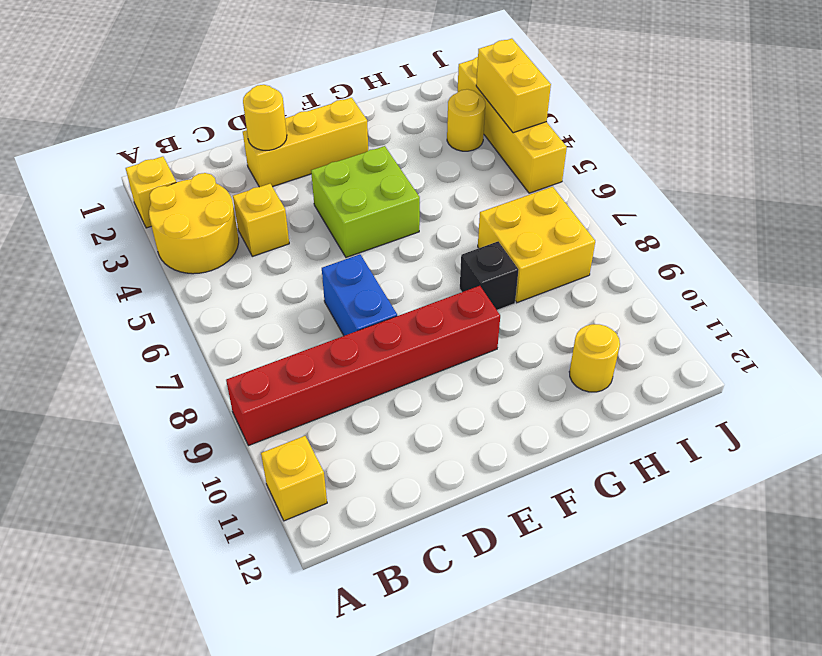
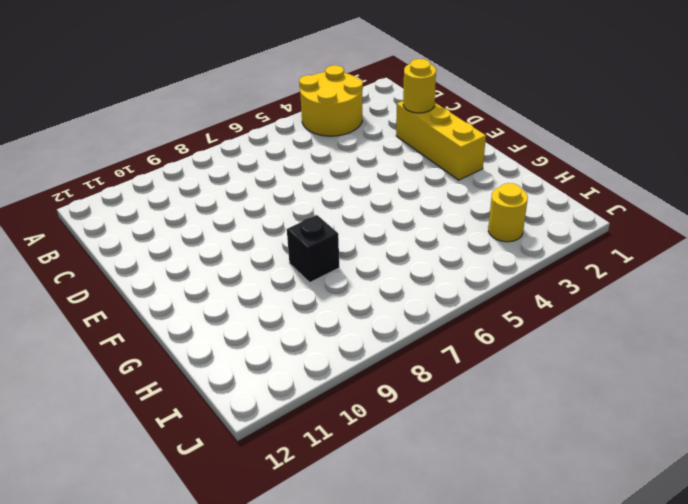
none -> yellow brick A2 level 1
none -> red brick A9:F9 level 1
none -> yellow brick A11 level 1

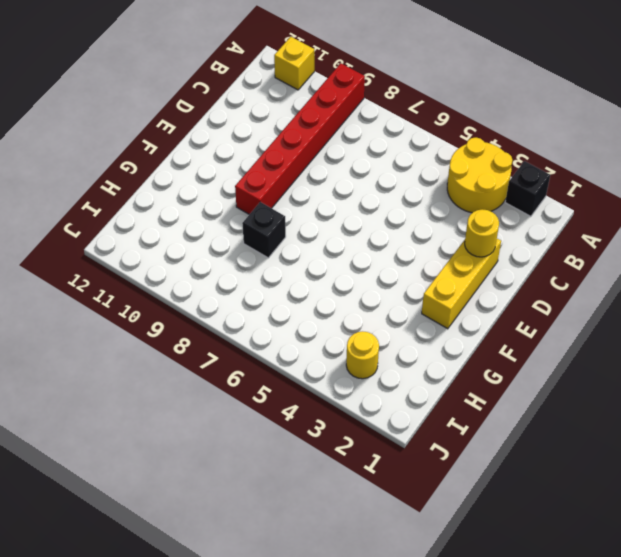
black brick A2 level 1 -> yellow brick A2 level 1
none -> yellow brick C4 level 1
none -> blue brick D7:D8 level 1
none -> lime brick E4:F5 level 1

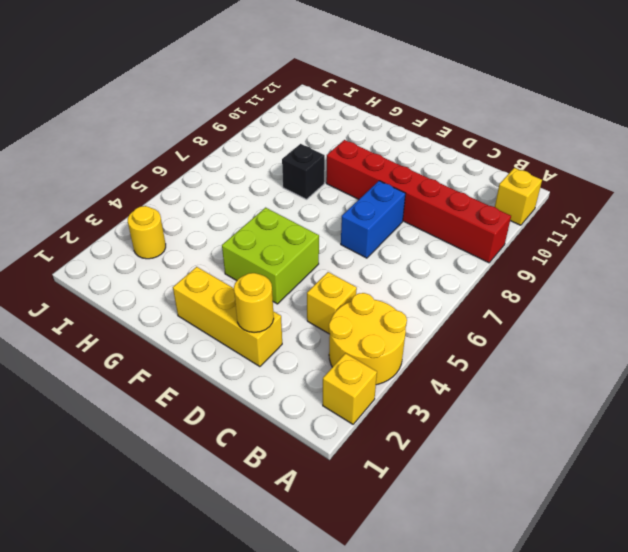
none -> yellow brick H7:I8 level 1
none -> yellow round brick H11 level 1
none -> yellow brick J2:J5 level 1

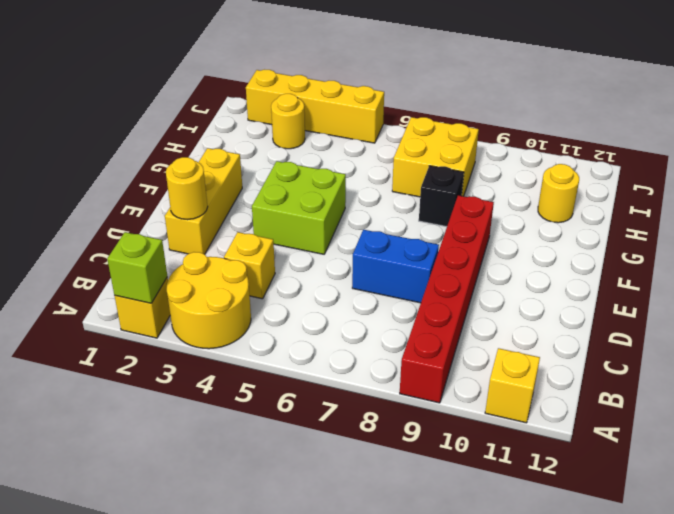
lime brick A2 level 2 -> none
none -> yellow brick J3:J4 level 2

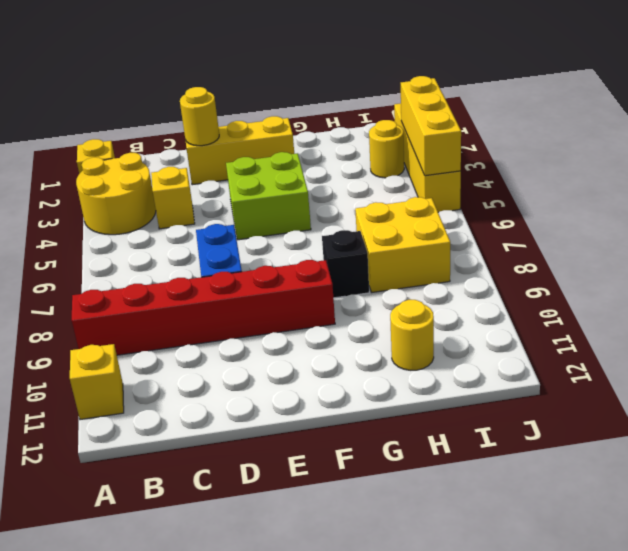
yellow brick J3:J5 level 2 -> yellow brick J3:J4 level 2

